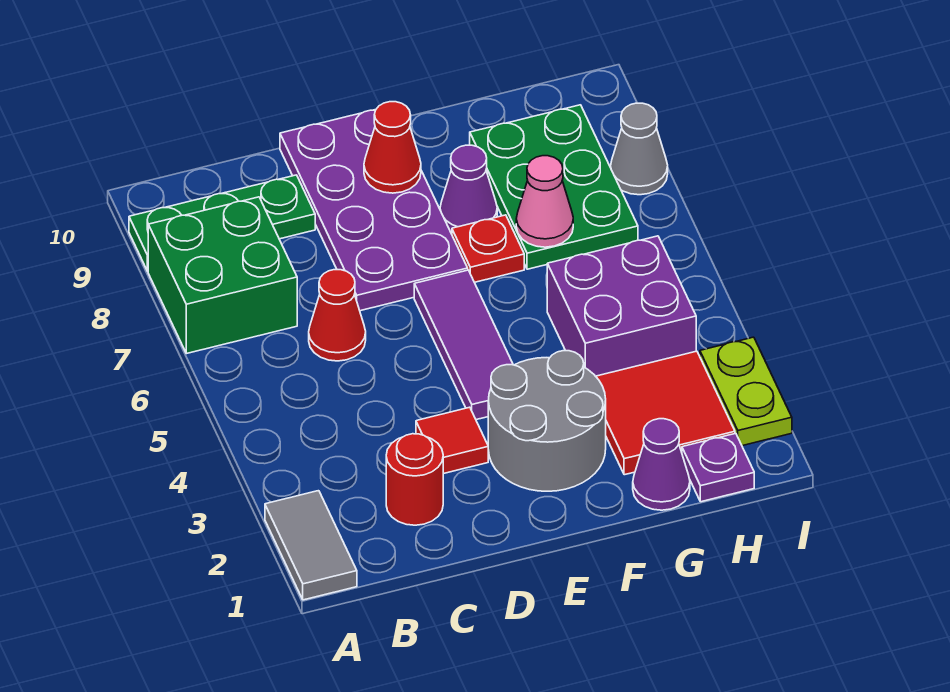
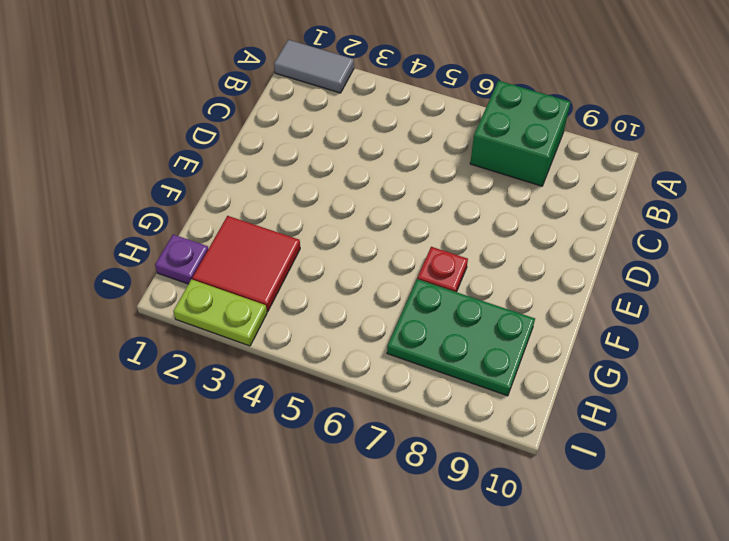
none -> green plate A9:C9 level 1
none -> red round brick C2 level 1
none -> red cone C6 level 1

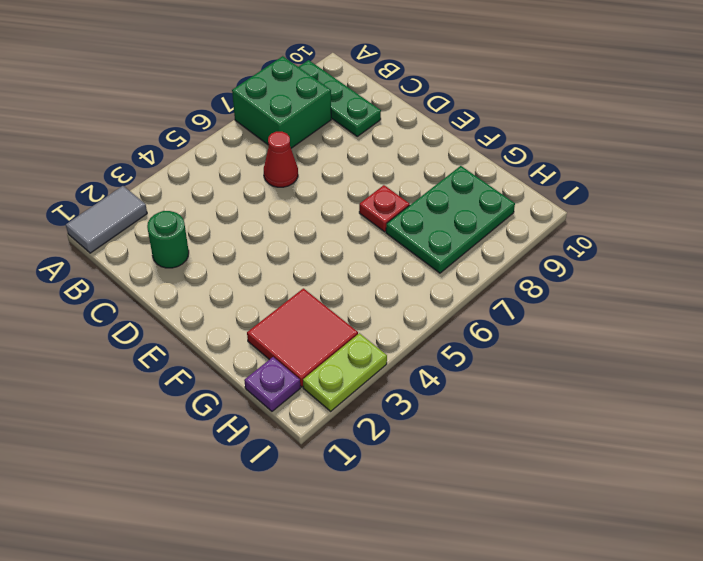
green round brick C2 level 1 -> red round brick C2 level 1
none -> red tile D3 level 1
none -> purple plate D7:E10 level 1
none -> grey round brick E2:F3 level 1

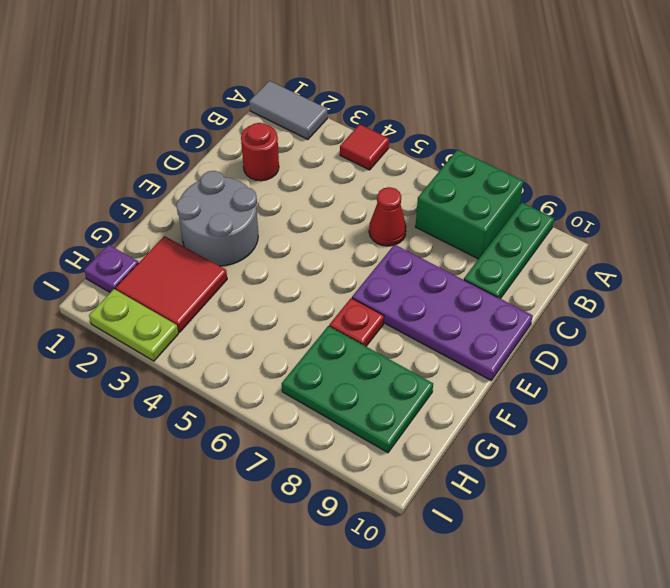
red tile A4 level 1 -> red tile D3 level 1
none -> purple tile E4:E6 level 1
none -> purple cone F8 level 1
none -> purple cone G1 level 1

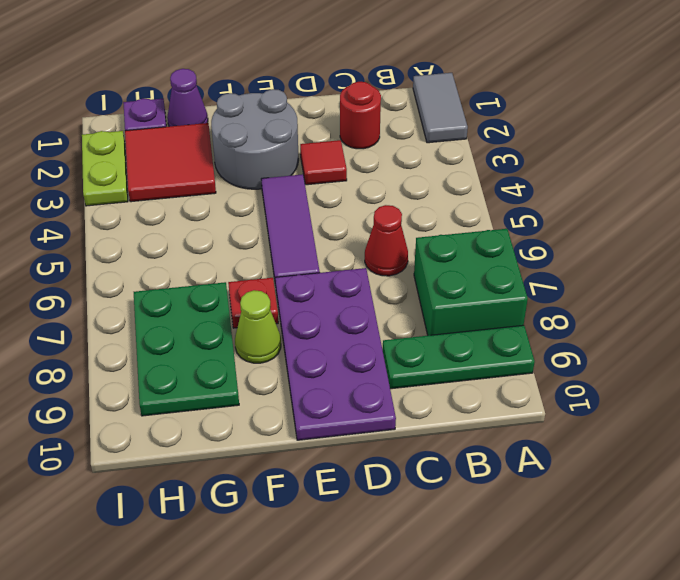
lime cone F8 level 1 -> purple cone F8 level 1
none -> purple brick G4:H5 level 1
none -> grey cone I8 level 1
none -> red cone E9 level 2

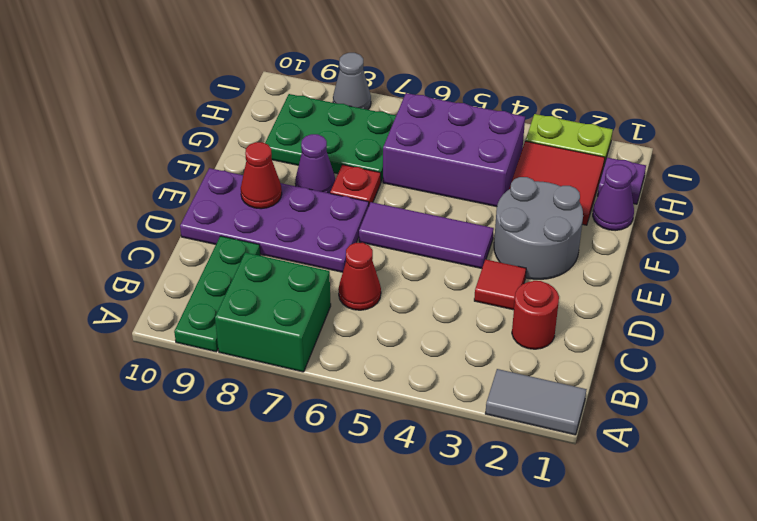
purple brick G4:H6 level 1 -> purple brick G4:H5 level 1
none -> pink cone G7 level 2

